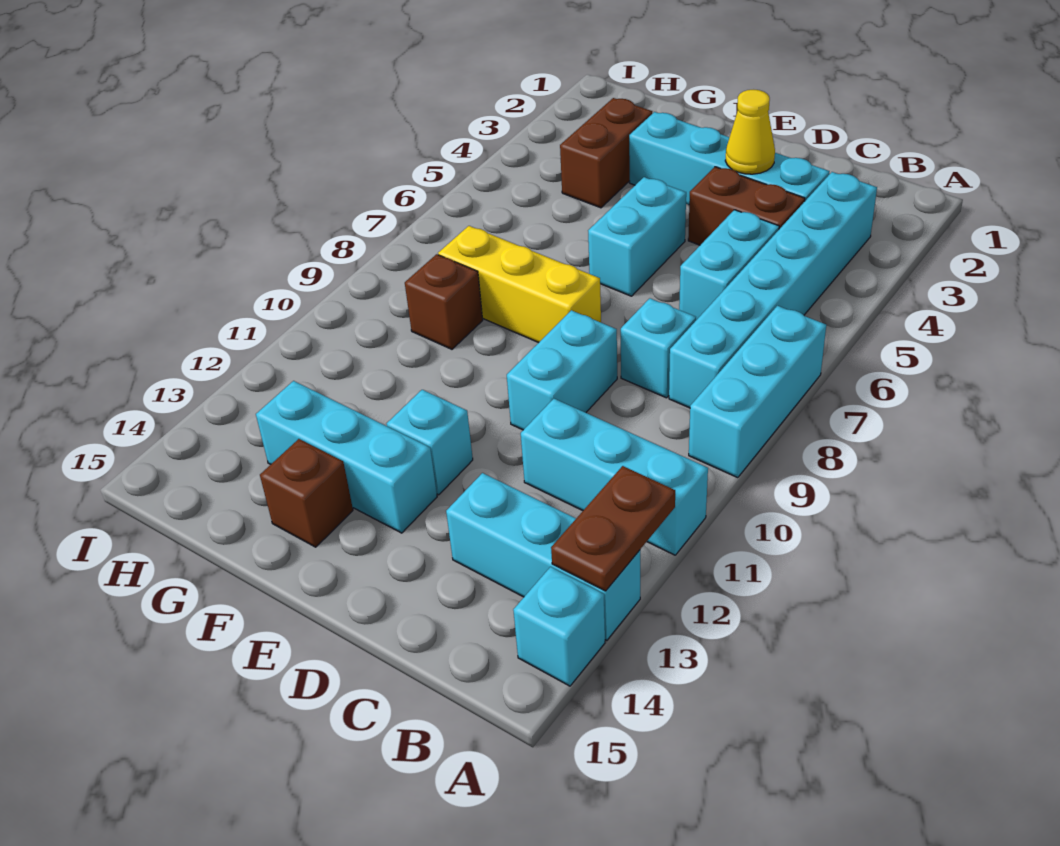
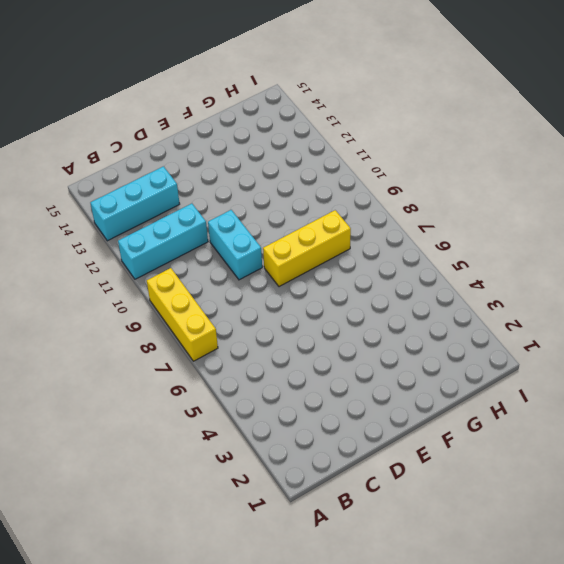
yellow brick A7:A9 level 1 -> cyan brick A7:A9 level 1
none -> cyan brick A14 level 1
none -> cyan brick B3:B8 level 1
none -> cyan brick C3:F3 level 1

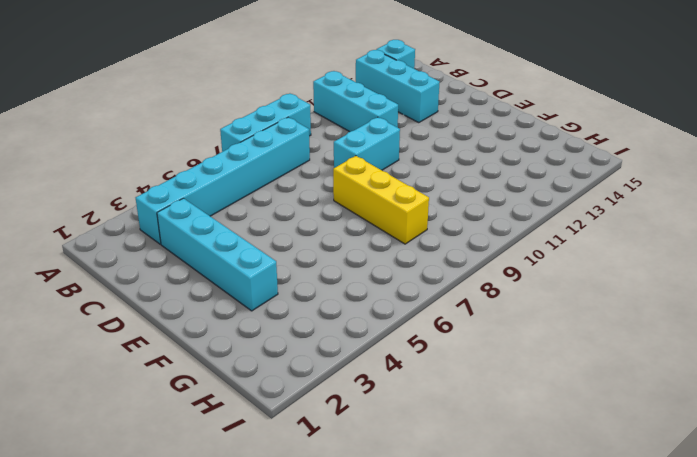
none -> brown brick C4:D4 level 1
none -> cyan brick C5:C6 level 1
none -> cyan brick C8 level 1

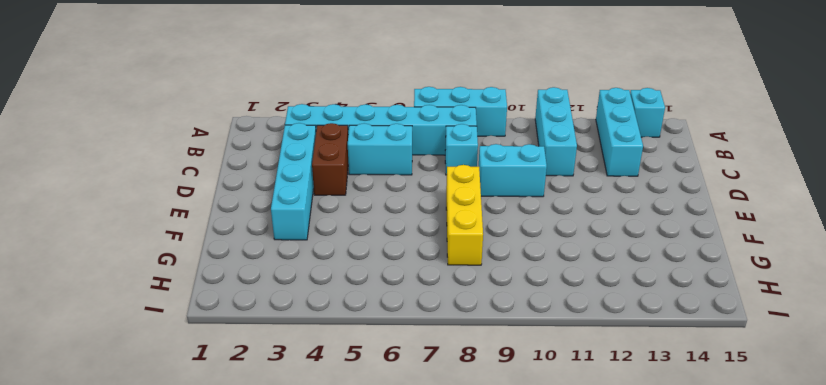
none -> cyan brick E5:E6 level 1
none -> cyan brick E12 level 1
none -> cyan brick E13:G13 level 1

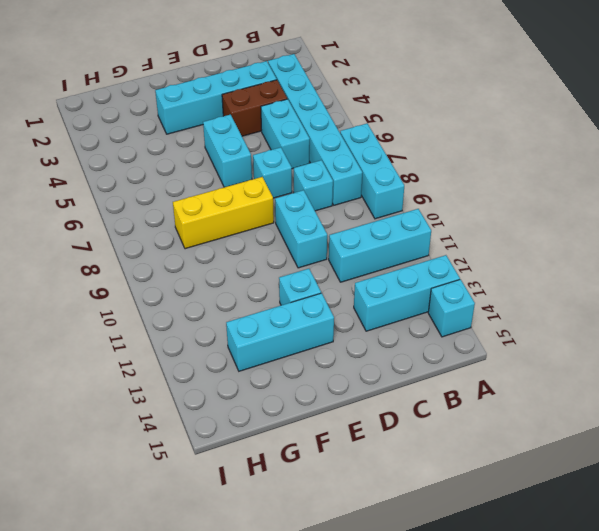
cyan brick D7 level 1 -> none
none -> brown brick F14 level 1
none -> brown brick G3:G4 level 1
none -> brown brick G9 level 1

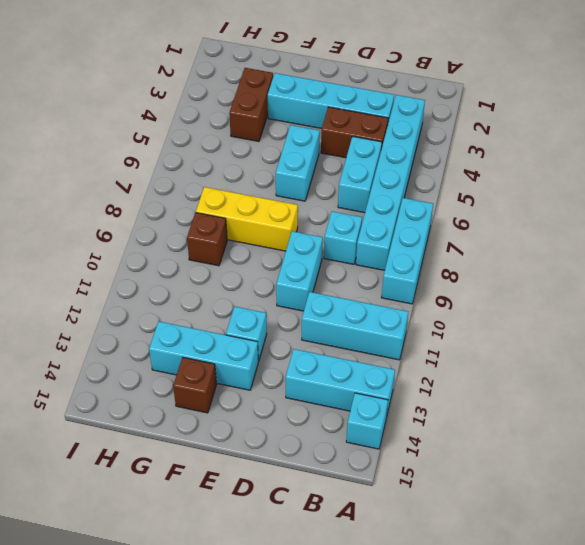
none -> brown plate A12:A13 level 2
none -> yellow cone D3 level 2

